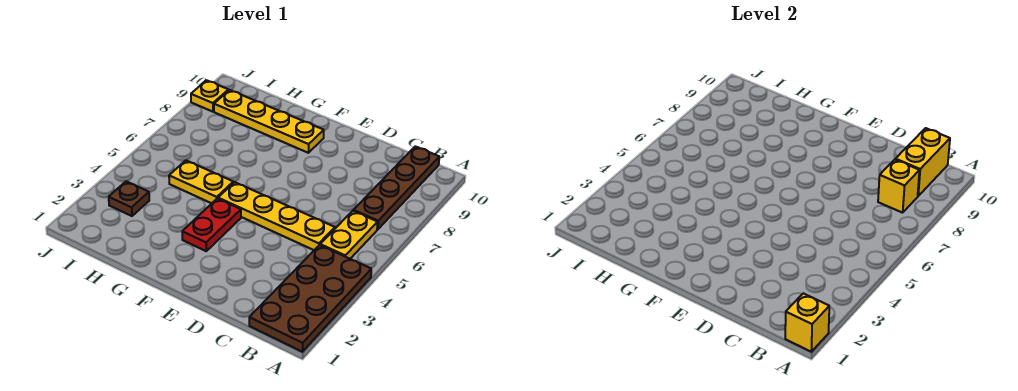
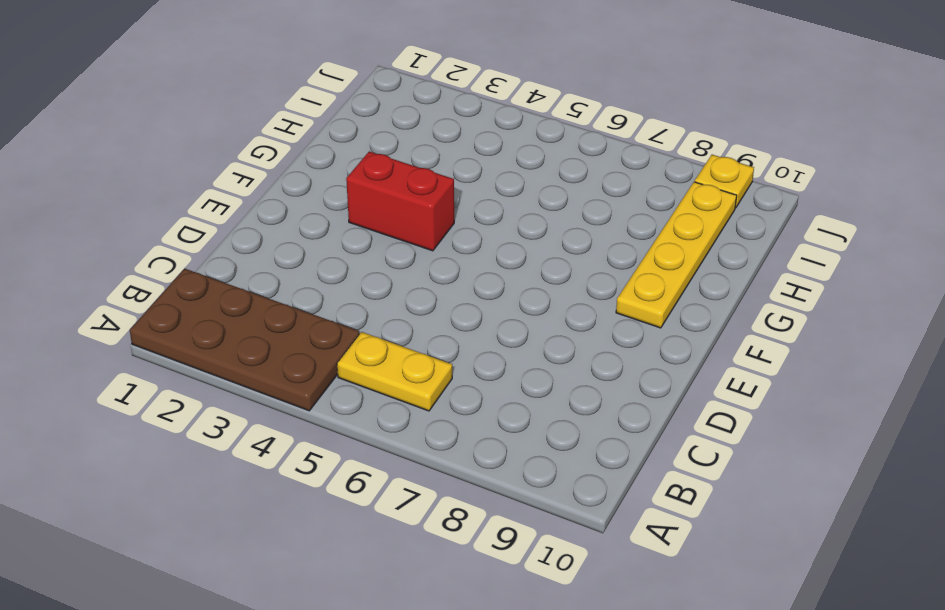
red brick F3:F4 level 1 -> red plate F3:F4 level 1
none -> brown plate B7:B10 level 1
none -> yellow plate C5:F5 level 1
none -> yellow plate G5:H5 level 1

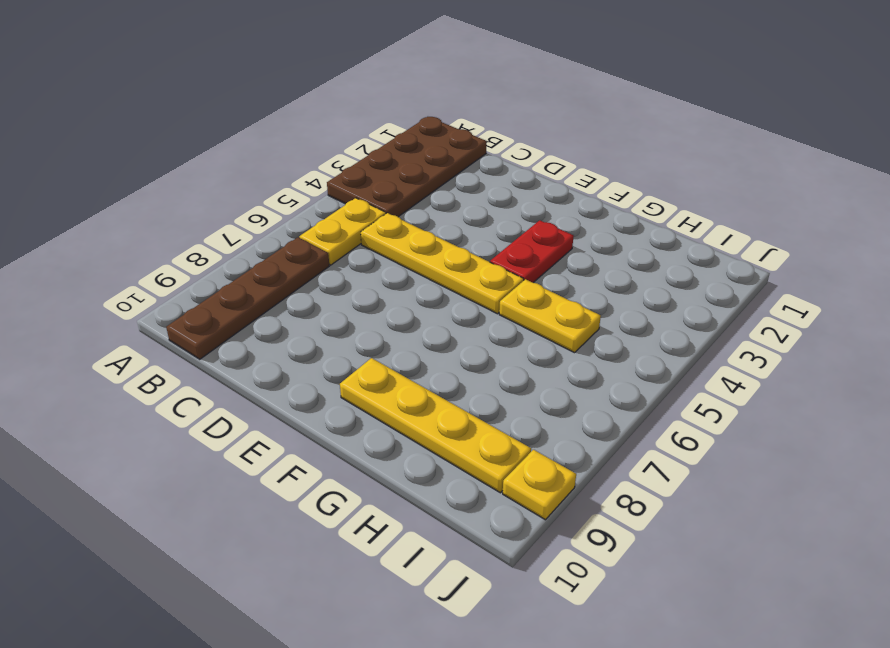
none -> brown plate I3 level 1
none -> yellow brick A1 level 2
none -> yellow brick B8 level 2

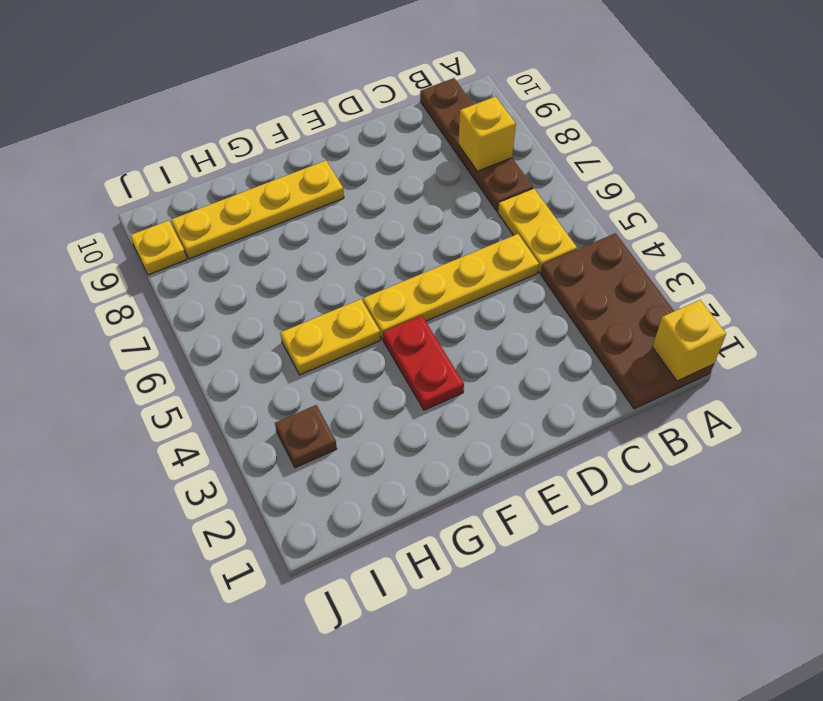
none -> yellow brick B9:B10 level 2

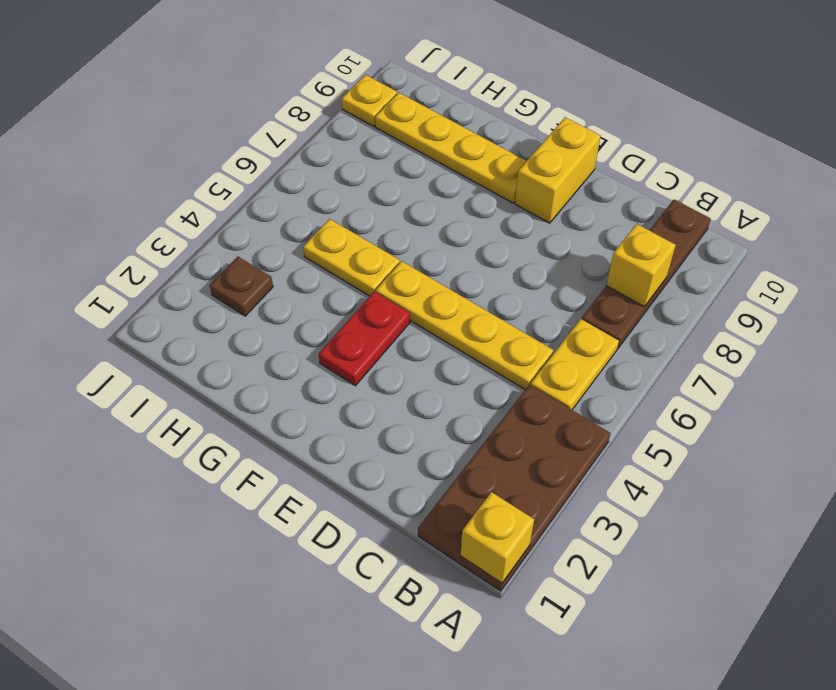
yellow brick E9:E10 level 1 -> yellow brick B9:B10 level 2

